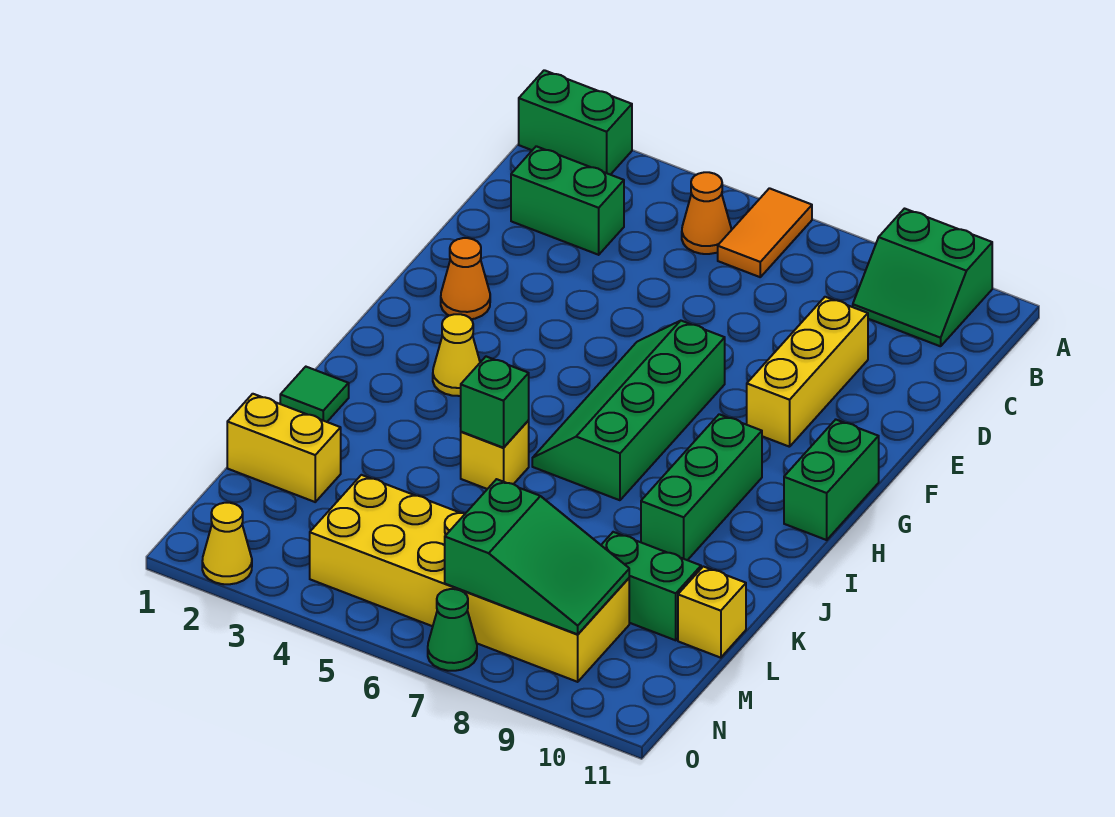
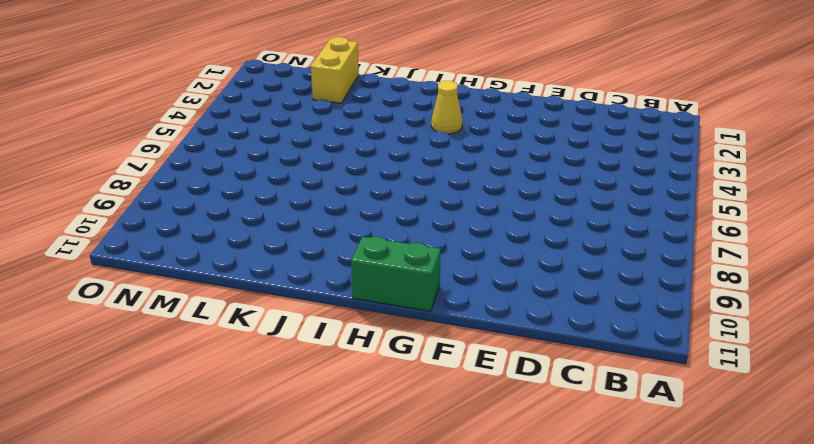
none -> green brick A1:A2 level 1
none -> orange tile A6:B6 level 1
none -> green slope A9:B10 level 1 top A

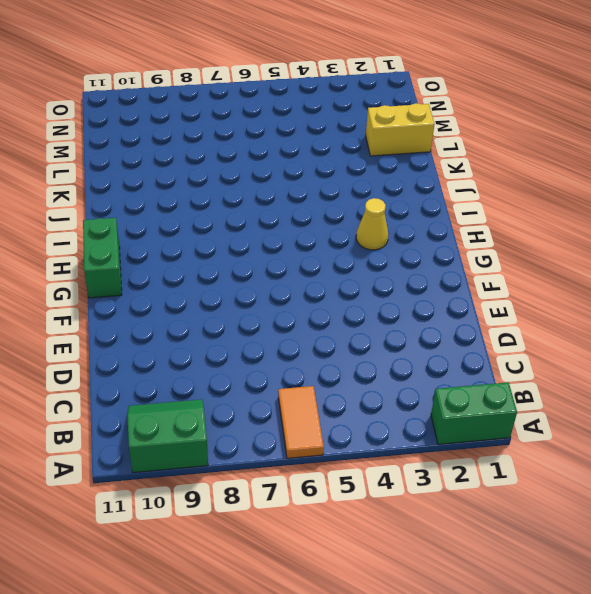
none -> orange cone B5 level 1
none -> green brick C2:C3 level 1
none -> yellow brick D9:F9 level 1

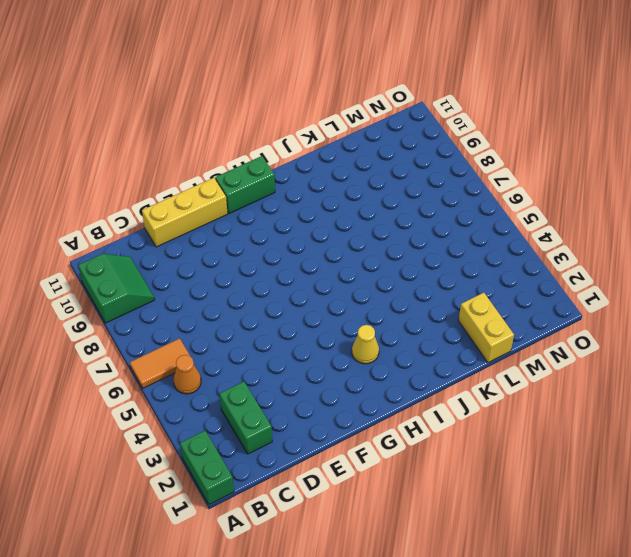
yellow brick D11:F11 level 1 -> yellow brick D9:F9 level 1
none -> orange cone F2 level 1
none -> green slope F6:I7 level 1 top 7
none -> green brick H9:J9 level 1

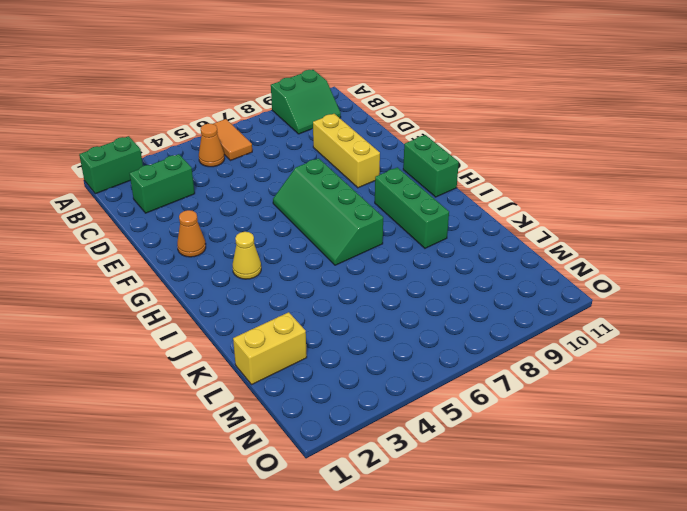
none -> green tile J1 level 1
none -> yellow brick J5 level 1
none -> green brick L9:L10 level 1

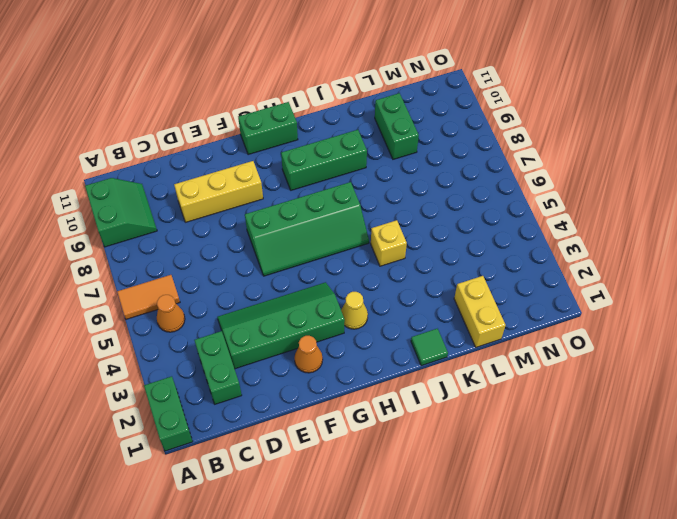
green slope D3:G4 level 1 top 3 -> none
none -> yellow brick L11 level 1
none -> yellow brick M4:N9 level 1
none -> yellow cone O2 level 1

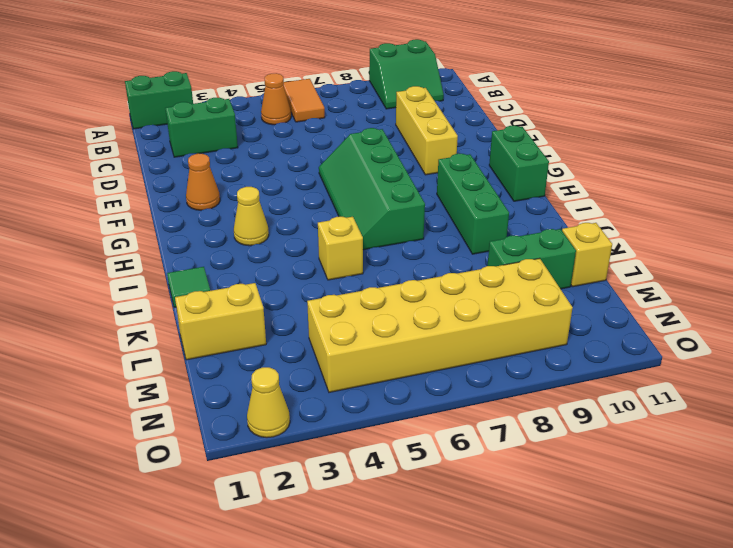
none -> green cone O7 level 1
none -> green brick J5 level 2
none -> green slope M7:N9 level 2 top 7

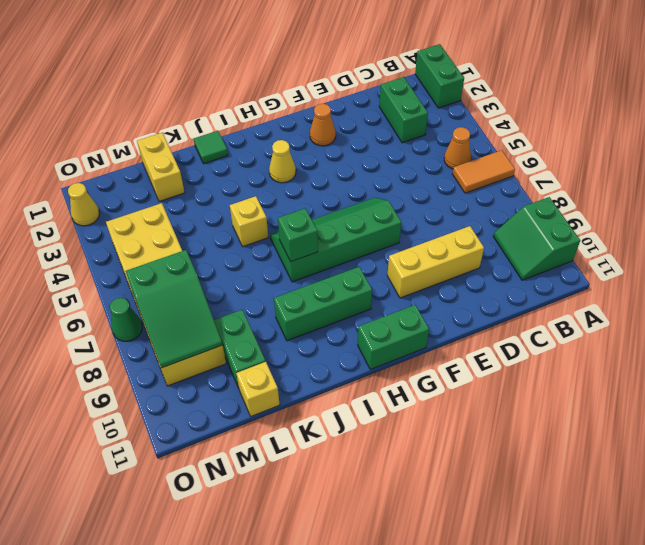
green brick I7 level 2 -> green brick J5 level 2

